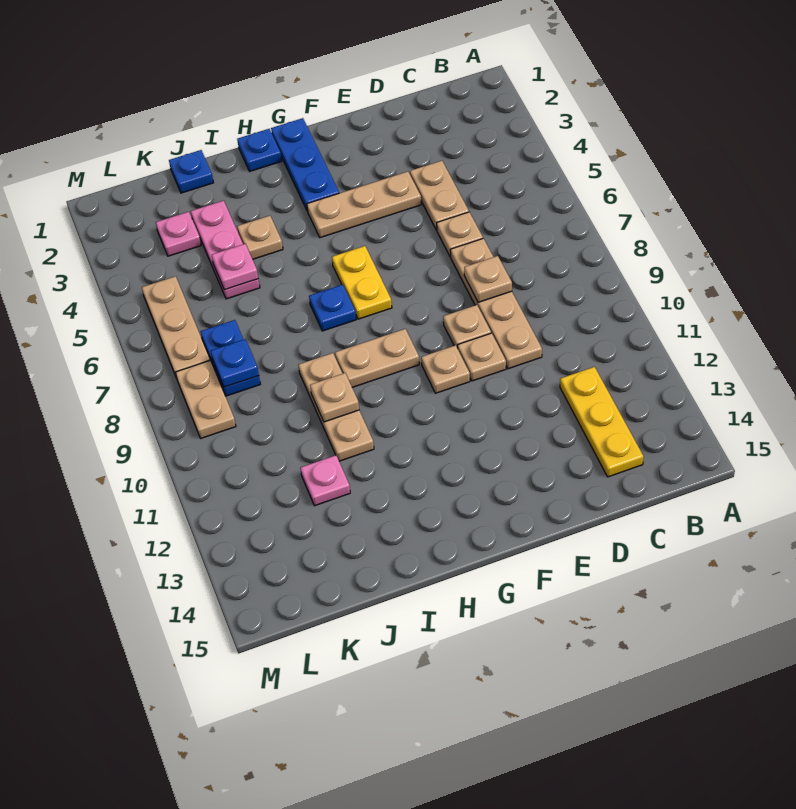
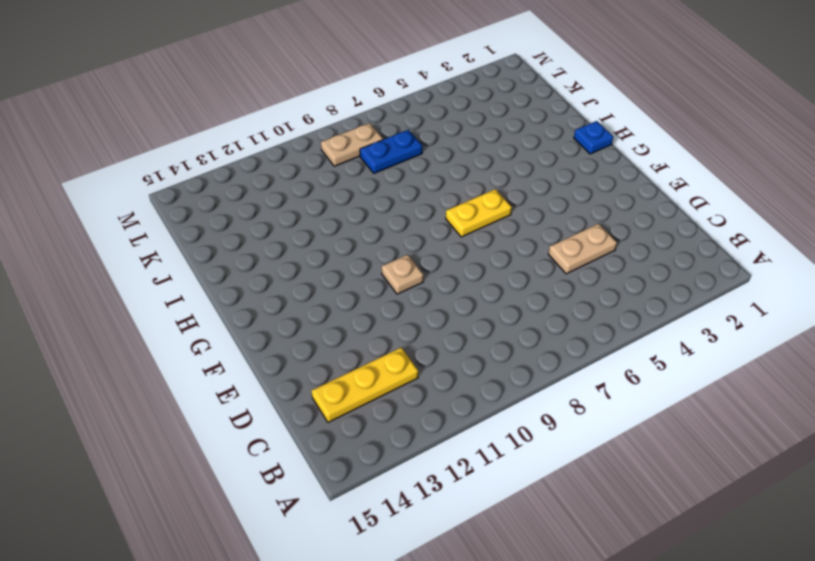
none -> tan plate D6 level 1
none -> tan plate D7:D10 level 1
none -> tan plate E4:G4 level 1

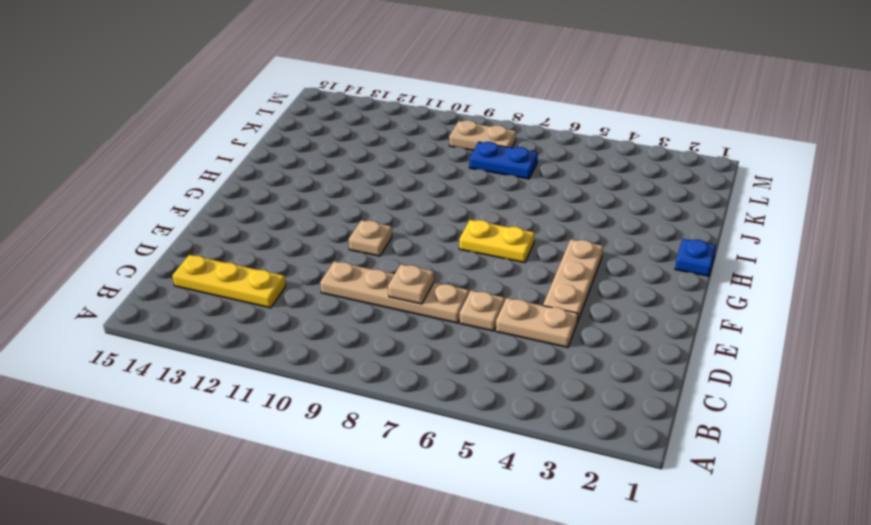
none -> tan plate E9 level 1
none -> tan plate E10 level 1
none -> blue plate G1:G3 level 1

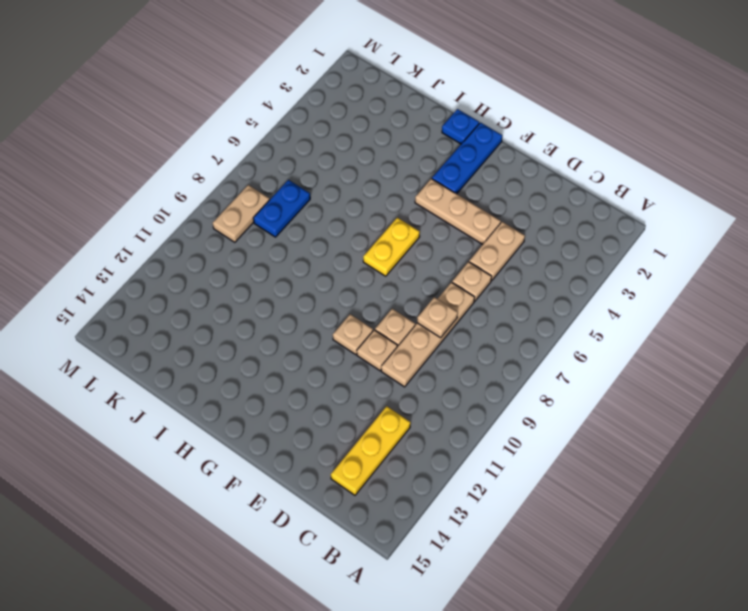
none -> tan plate G9:H9 level 1
none -> blue plate H7 level 1
none -> tan plate I4 level 1

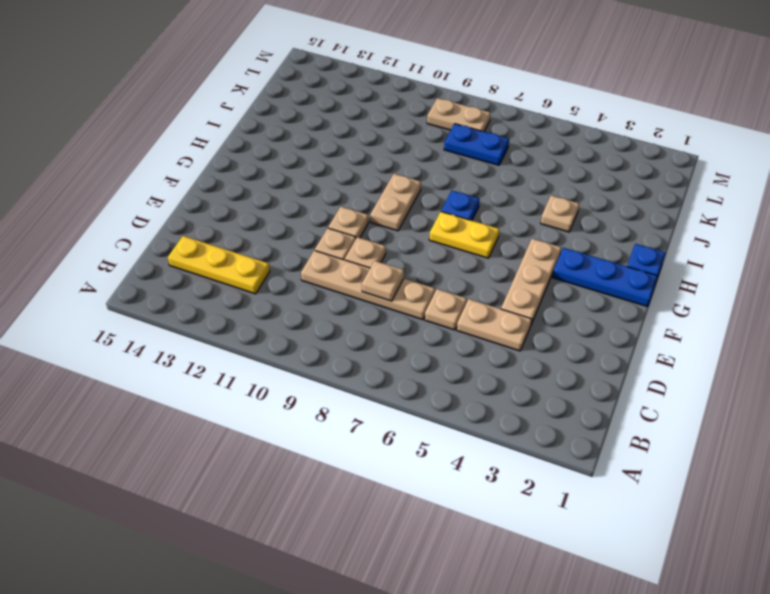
none -> tan plate I9:I11 level 1
none -> blue plate J1 level 1
none -> pink plate J3:J5 level 1

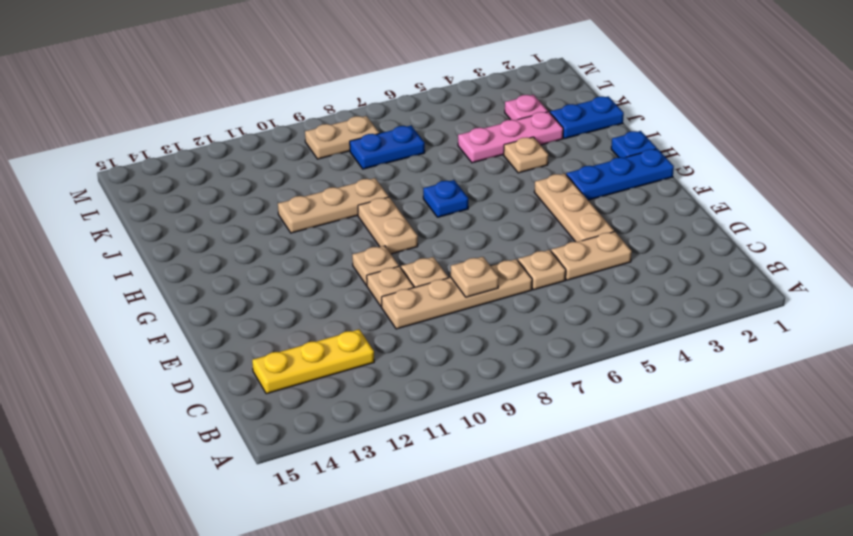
blue plate J1:J2 level 1 -> blue plate J1 level 1
none -> yellow plate G6:G7 level 1
none -> pink plate J12 level 1
none -> tan plate L5:L7 level 1

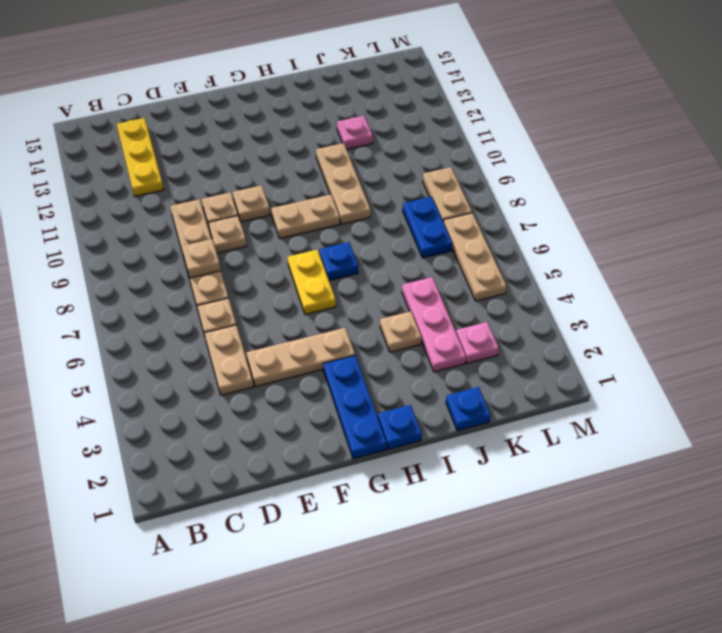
none -> tan plate I10 level 2
none -> pink plate J5 level 2
none -> blue plate K8 level 2

